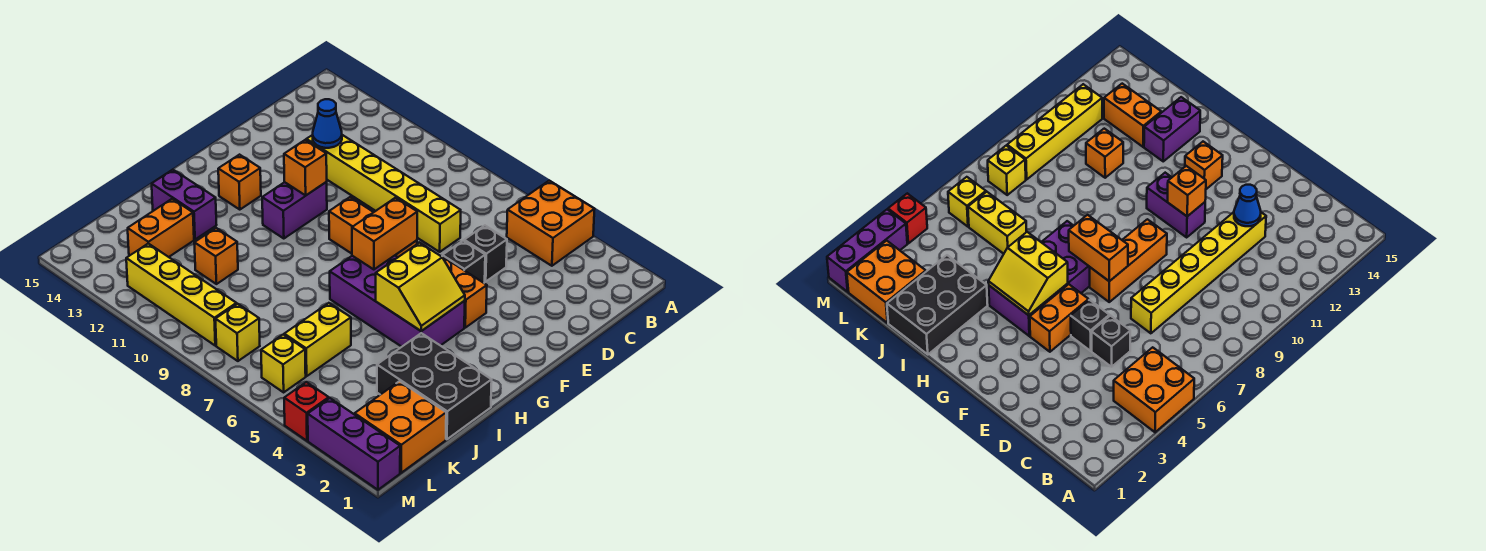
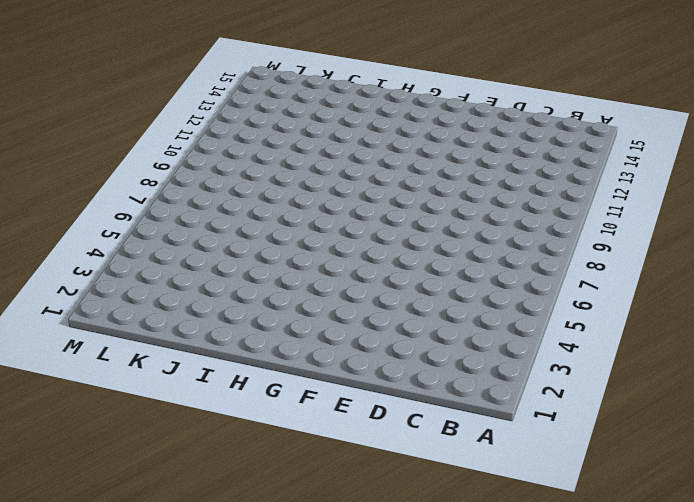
none -> orange brick A4:B5 level 1
none -> black brick D5 level 1
none -> yellow brick D7:D12 level 1

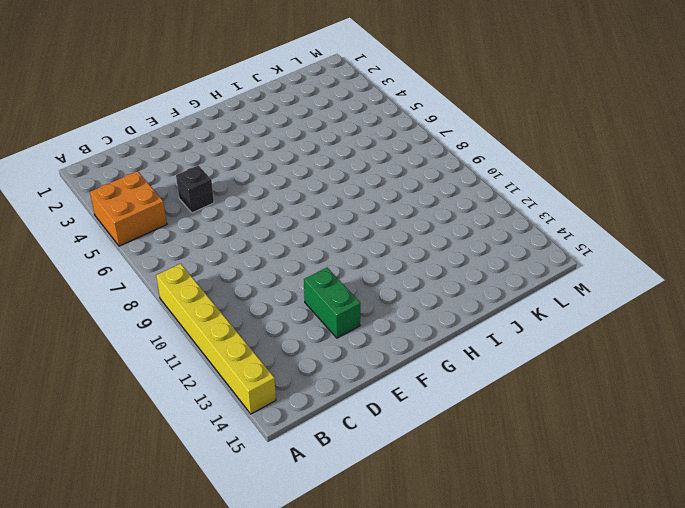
yellow brick A9:A14 level 1 -> yellow brick D7:D12 level 1
green brick E12:E13 level 1 -> none
none -> black brick E5 level 1
none -> orange brick F4:F5 level 1
none -> orange brick F7:F9 level 1

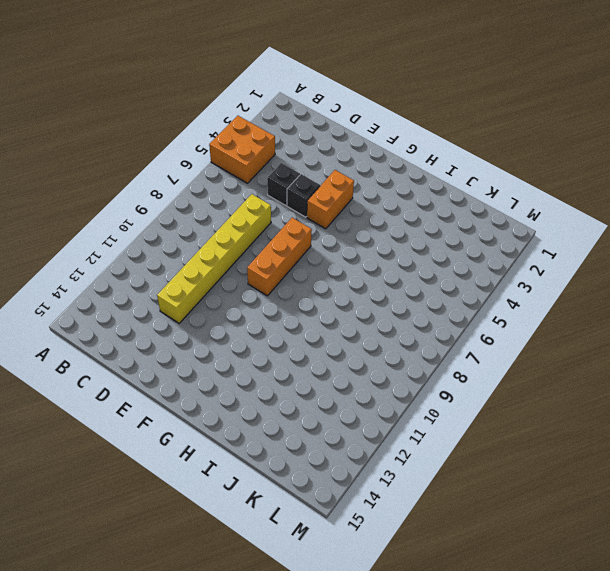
none -> purple brick F11:G11 level 1
none -> purple brick G4:H7 level 1
none -> orange brick G13 level 1

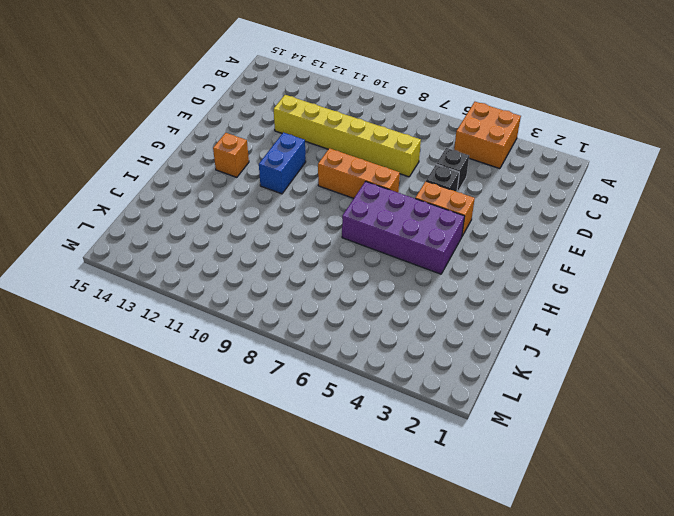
blue brick F11:G11 level 1 -> purple brick F11:G11 level 1
none -> black brick I1:J3 level 1
none -> purple brick I13:I14 level 1
none -> yellow brick J6:K6 level 1

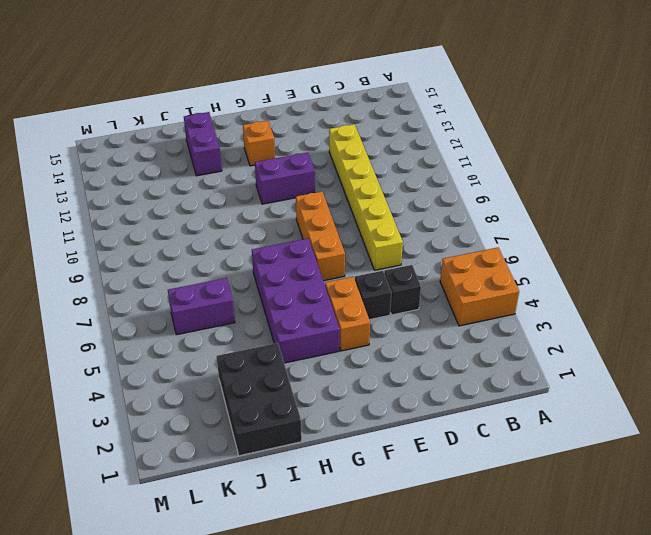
purple brick J6:K6 level 1 -> yellow brick J6:K6 level 1
none -> orange brick J11 level 1
none -> orange brick J13:K13 level 1
none -> orange brick K1:L2 level 1

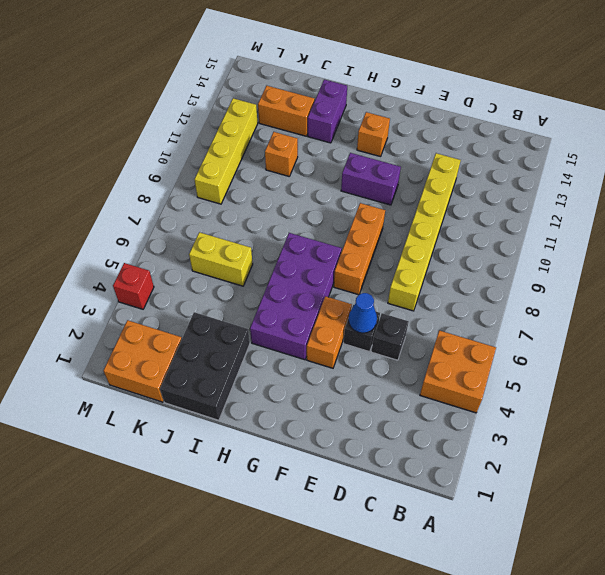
blue cone E5 level 2 -> blue cone D12 level 2
none -> yellow brick L6 level 1
none -> yellow brick L8 level 1
none -> purple brick M1:M3 level 1

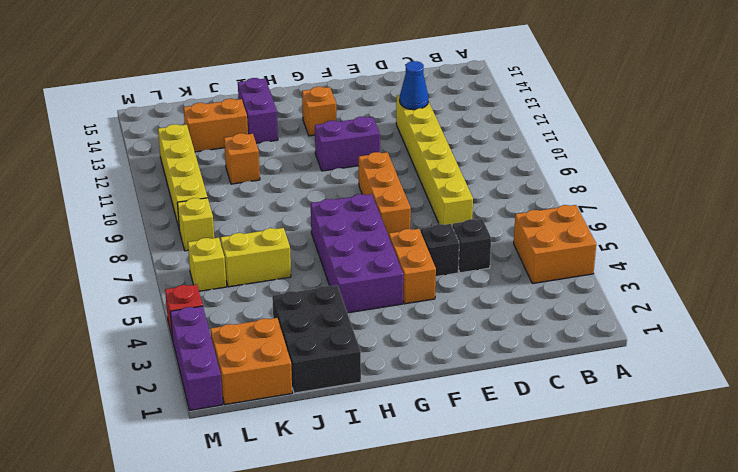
none -> orange brick F7:G7 level 2
none -> orange brick F11 level 2
none -> yellow slope G4:H5 level 2 top 5

